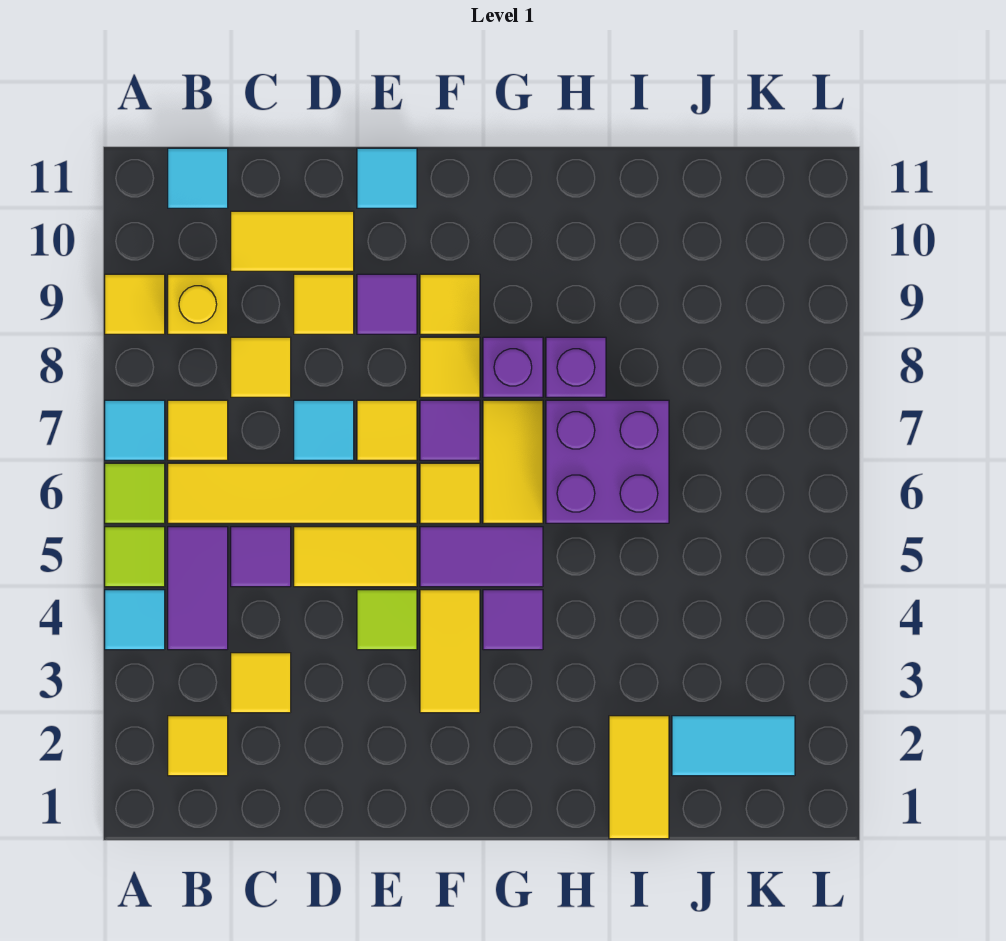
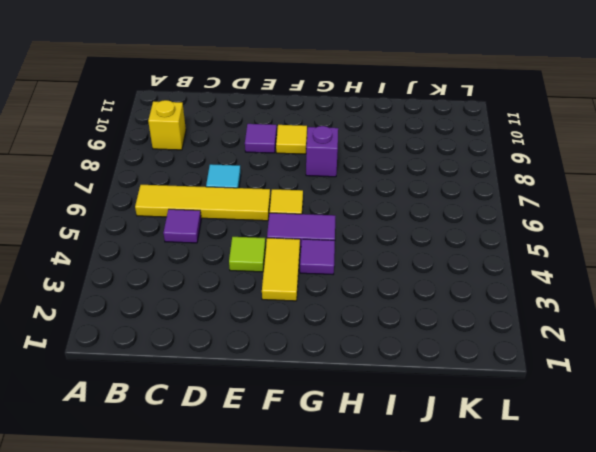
none -> cyan tile A4 level 1
none -> lime tile A5 level 1
none -> lime tile A6 level 1
none -> cyan tile A7 level 1

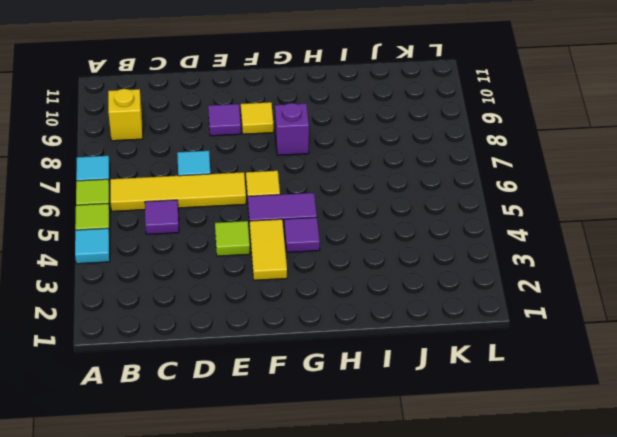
none -> yellow tile A9 level 1
none -> yellow tile B2 level 1
none -> purple tile B4:B5 level 1
none -> yellow tile B7 level 1

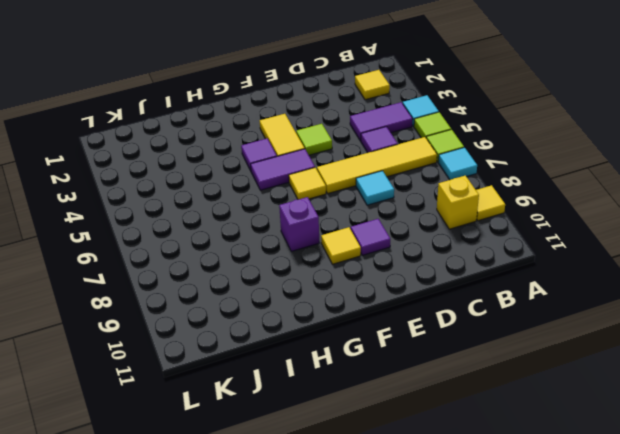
purple tile B4:C4 level 1 -> purple tile B4:B5 level 1
none -> yellow tile B7 level 1
none -> cyan tile B11 level 1
none -> yellow tile C3 level 1
none -> yellow tile C8 level 1

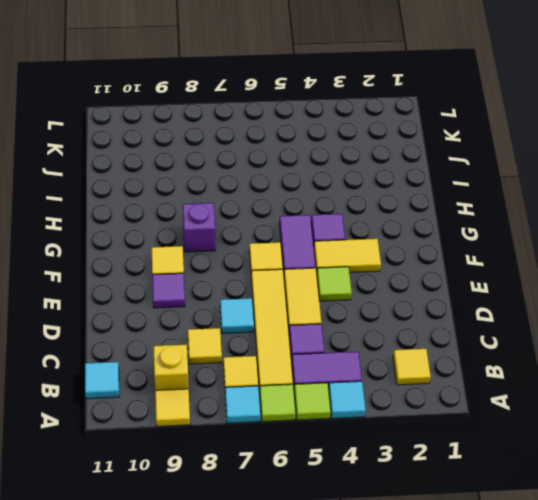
none -> yellow tile C3 level 1
none -> yellow tile C10:D10 level 1
none -> yellow tile D9 level 1
none -> yellow tile E7 level 1

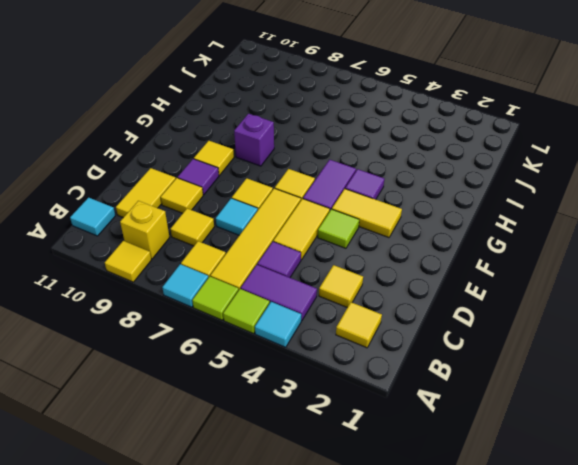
none -> cyan tile E11 level 1
none -> purple tile F7 level 1
none -> yellow tile F8 level 1
none -> yellow tile G6:G7 level 1

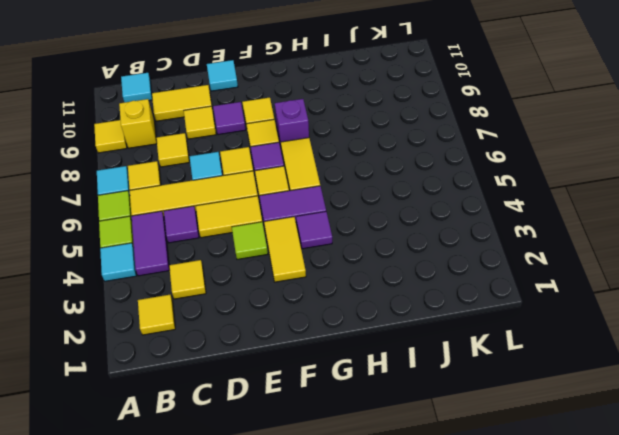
none -> purple brick H6:I7 level 1
none -> purple brick H8 level 1
none -> yellow tile I1:I2 level 1
none -> cyan tile J2:K2 level 1

